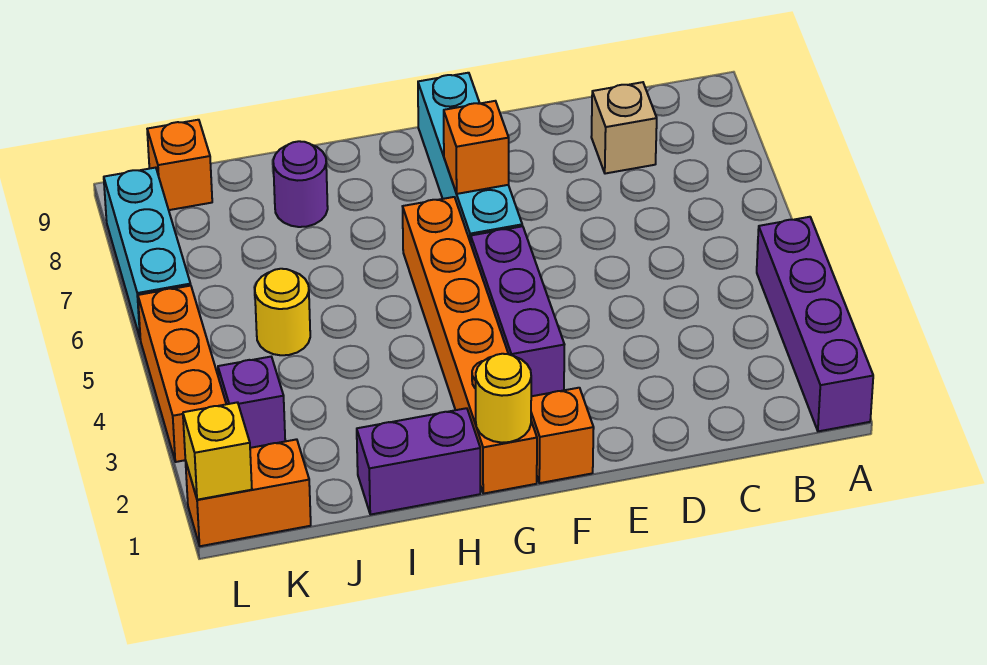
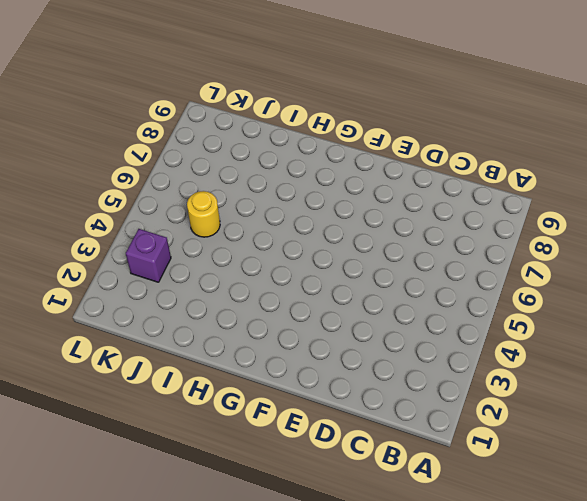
none -> purple brick A1:A4 level 1
none -> tan brick C8 level 1
none -> orange brick F1 level 1

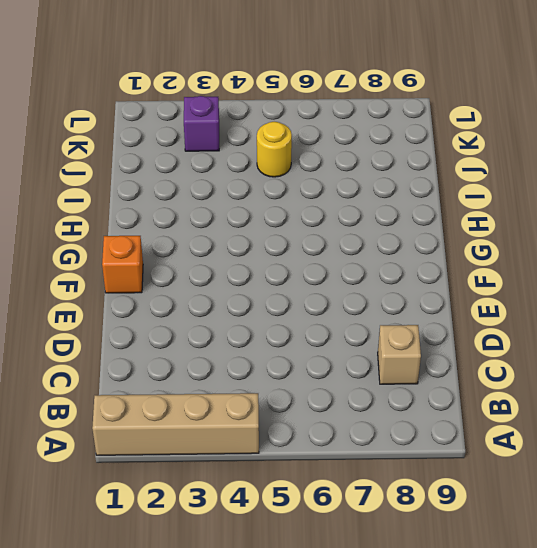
tan brick A1:A4 level 1 -> purple brick A1:A4 level 1
none -> purple brick F3:F5 level 1
none -> cyan brick F6:F9 level 1
none -> orange brick G1:G6 level 1

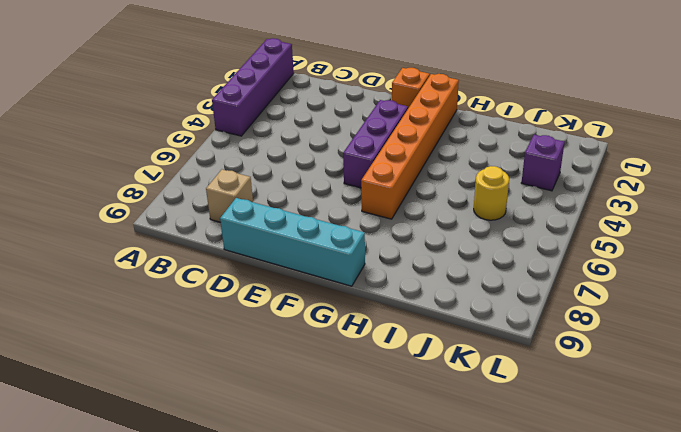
cyan brick D9:G9 level 1 -> cyan brick F6:F9 level 1
none -> purple brick H1:I1 level 1
none -> purple round brick I8 level 1
none -> orange brick K1:L1 level 1

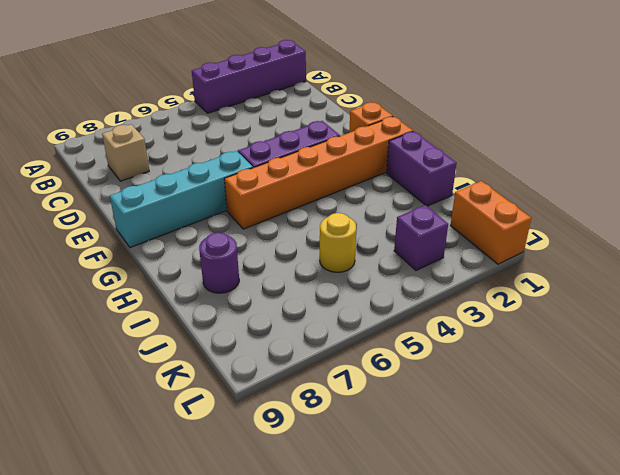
none -> orange brick K9 level 1
none -> orange brick L3:L5 level 1
none -> cyan brick L6:L8 level 1

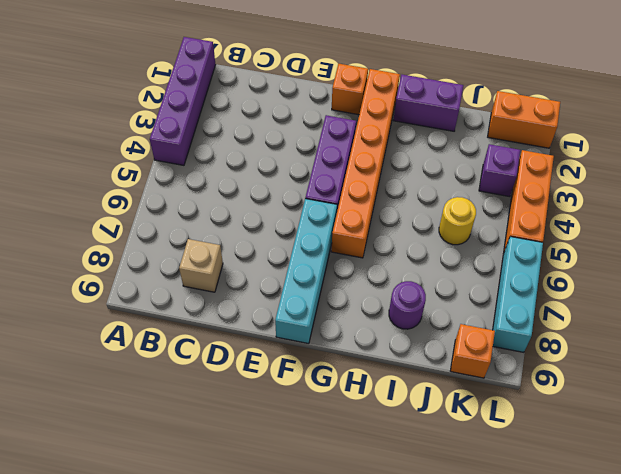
none -> orange brick F7 level 2
none -> yellow round brick G1 level 2
none -> yellow brick L1 level 2

